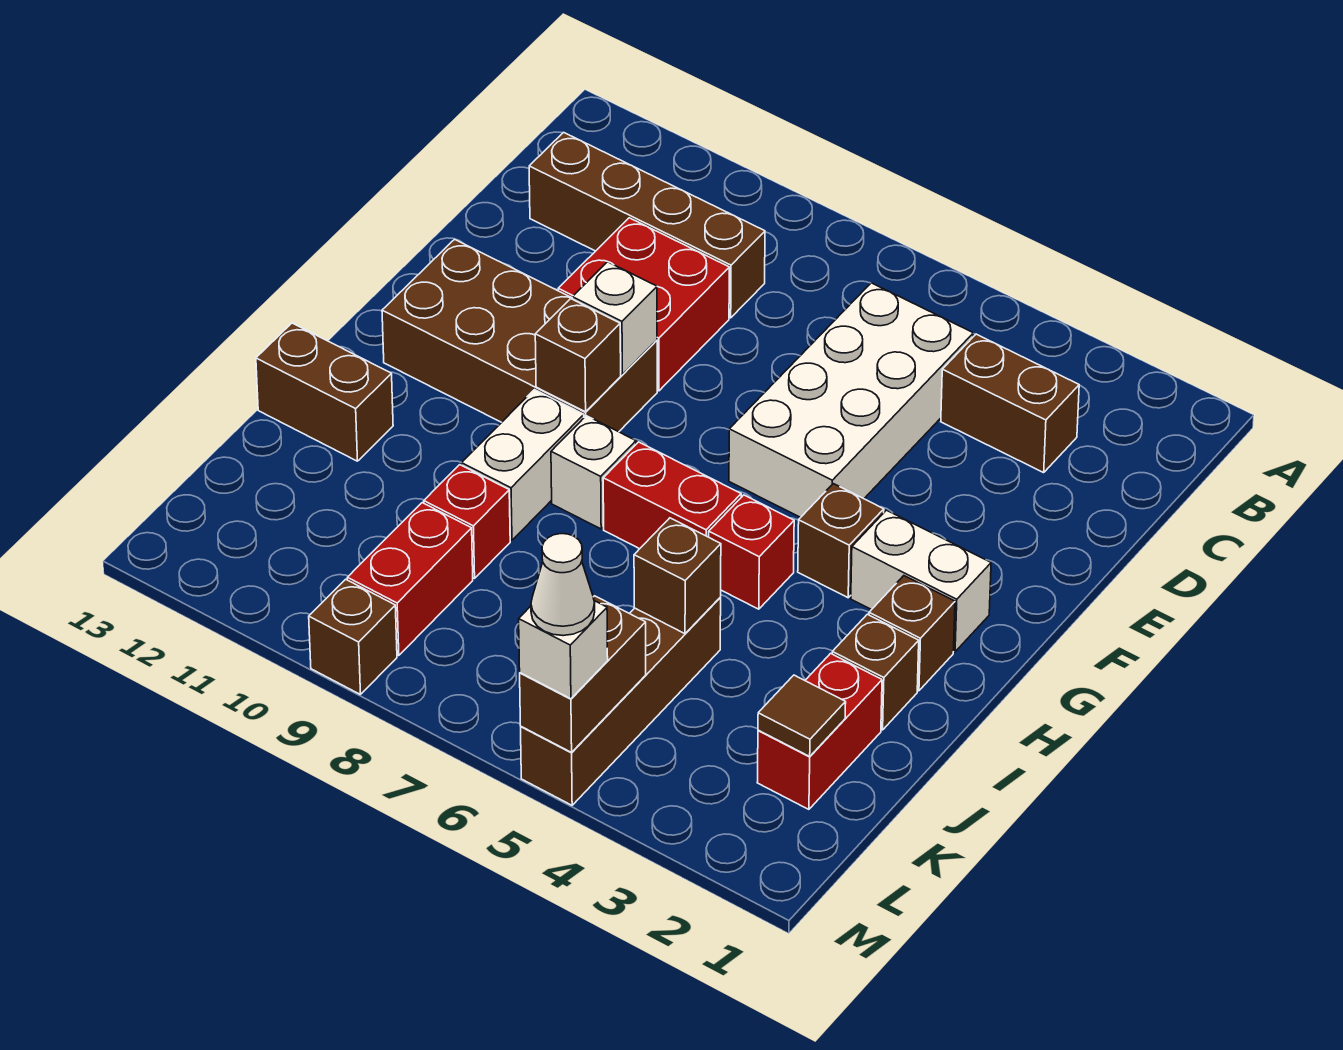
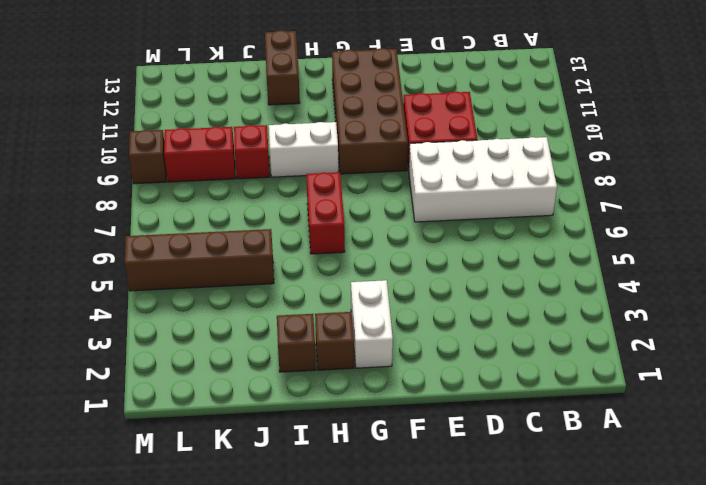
white brick B7:E8 level 1 -> white brick C5:F6 level 1
none -> brown brick C3:C4 level 1
none -> brown brick C9:C12 level 1
none -> brown brick G4 level 1

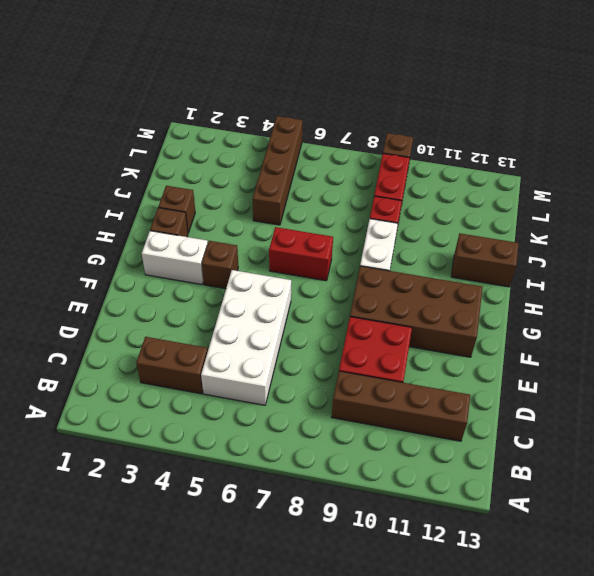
none -> red brick H5 level 1
none -> white brick H8 level 1
none -> red brick J2:K2 level 1

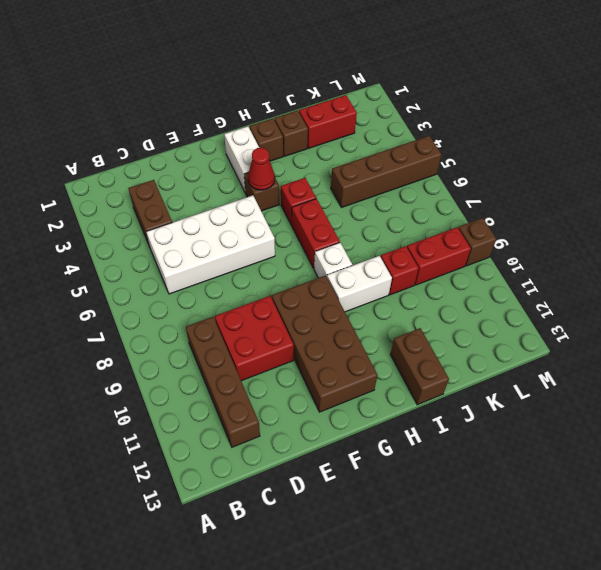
red cone G4 level 2 -> none
none -> white brick F9 level 2
none -> brown brick G9 level 2
none -> brown brick J5 level 2

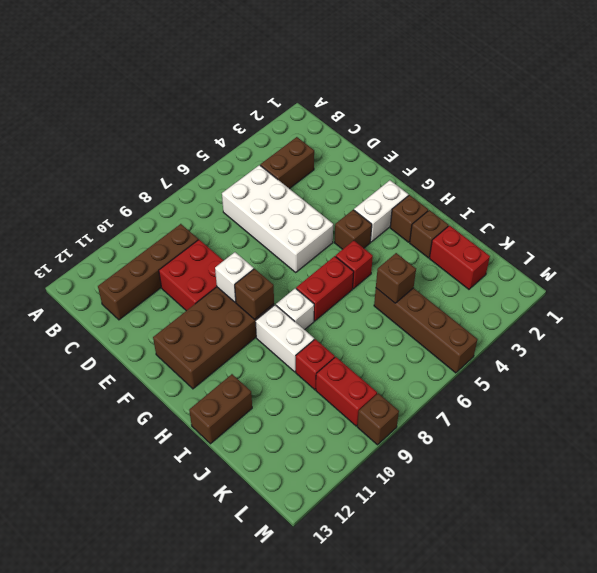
none -> brown tile K2 level 2
none -> brown brick L5:M5 level 2
none -> white brick M5 level 3

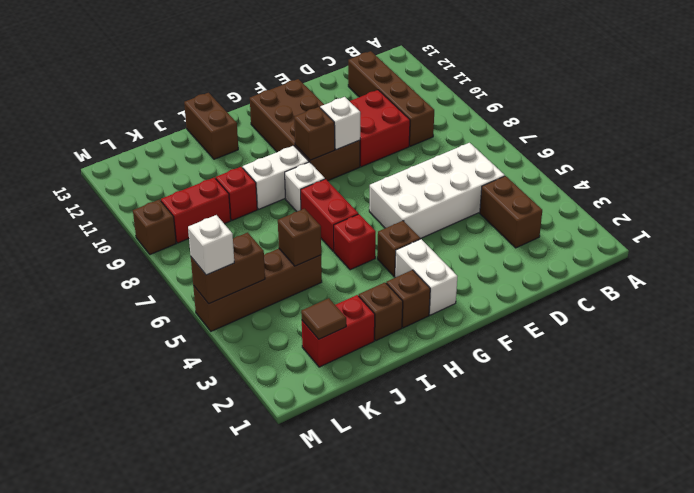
none -> white cone M5 level 4

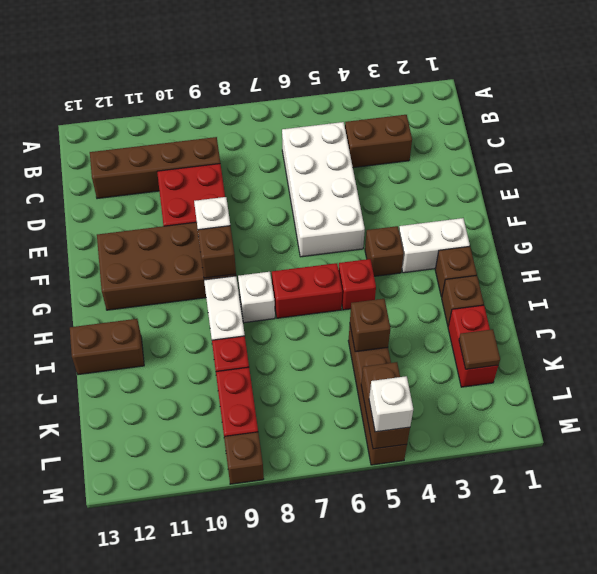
none -> white cone M5 level 4

